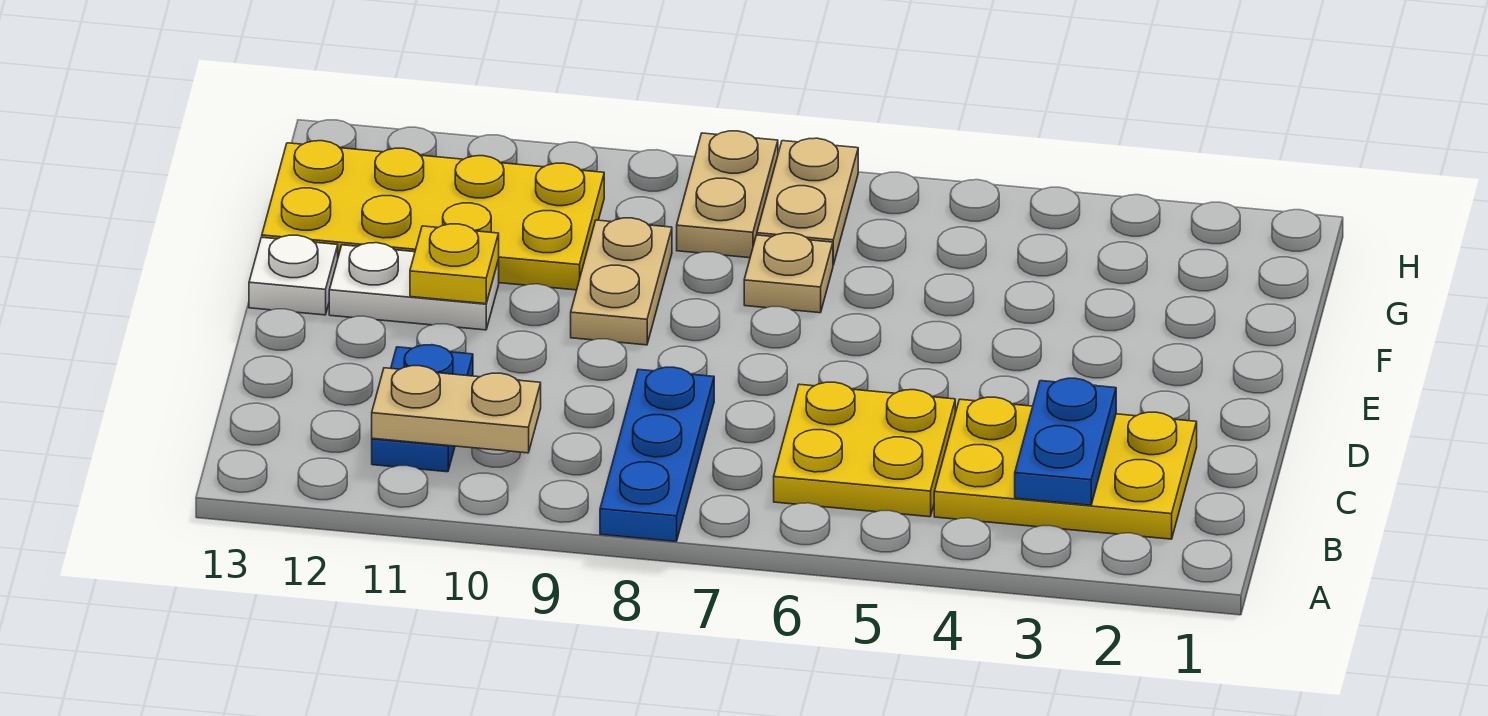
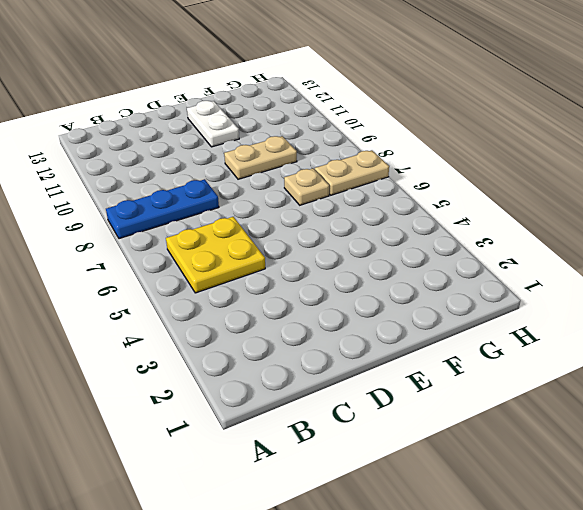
none -> yellow plate B2:C4 level 1
none -> blue plate B11:C11 level 1
none -> white plate E13 level 1

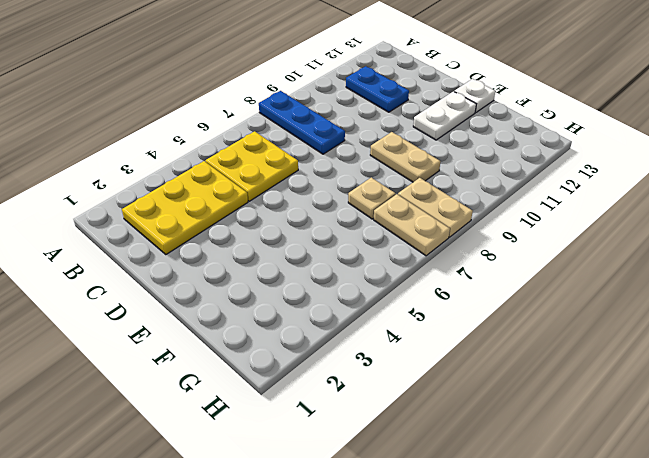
none -> yellow plate F10:G13 level 1
none -> blue plate B3:C3 level 2
none -> tan plate B10:B11 level 2

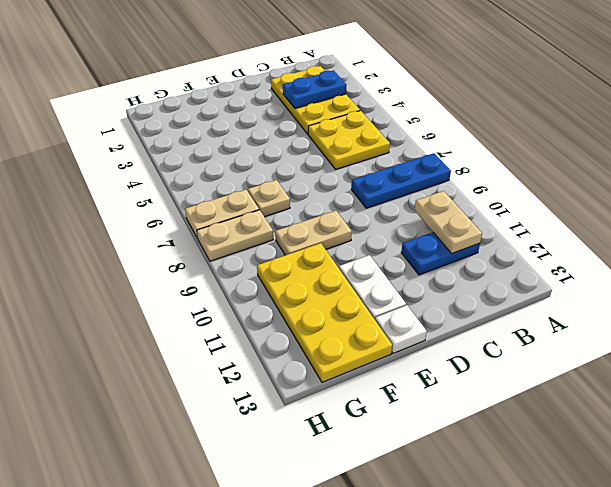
none -> yellow plate E11 level 2

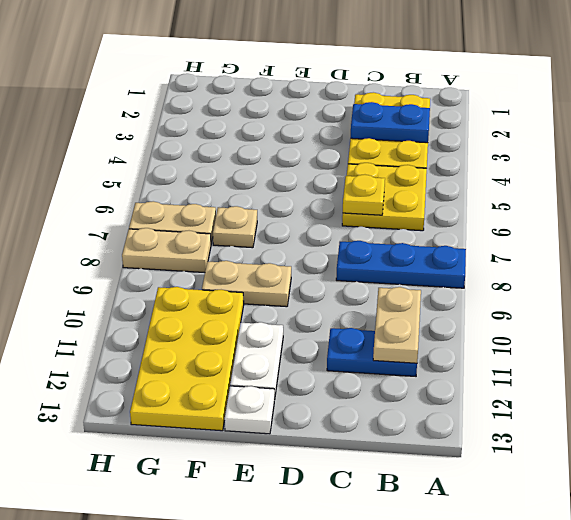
yellow plate C6 level 2 -> yellow plate E11 level 2

